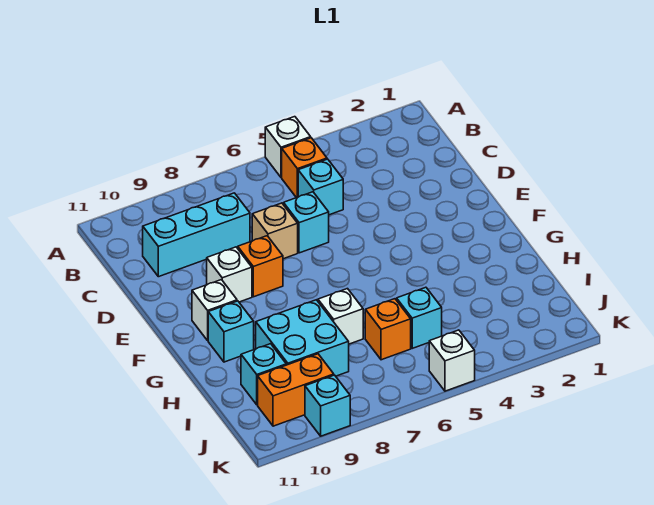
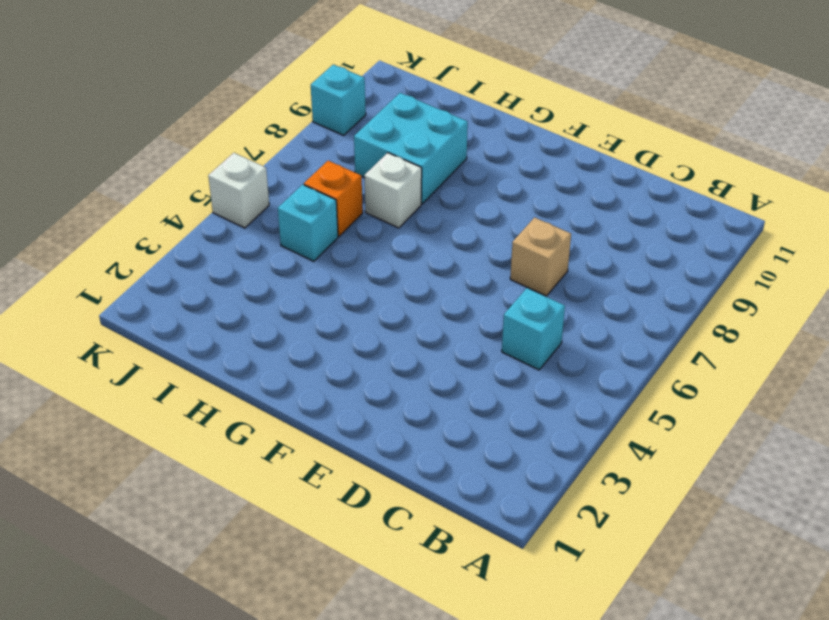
none -> white brick A5 level 1
none -> orange brick B5 level 1
none -> cyan brick C8:C10 level 1

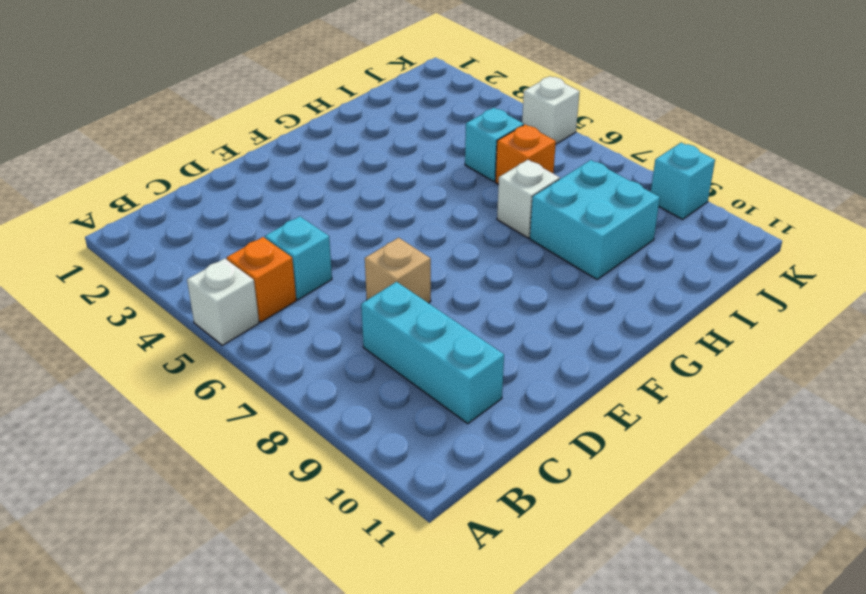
none -> cyan brick D6 level 1
none -> orange brick E8 level 1
none -> white brick E9 level 1

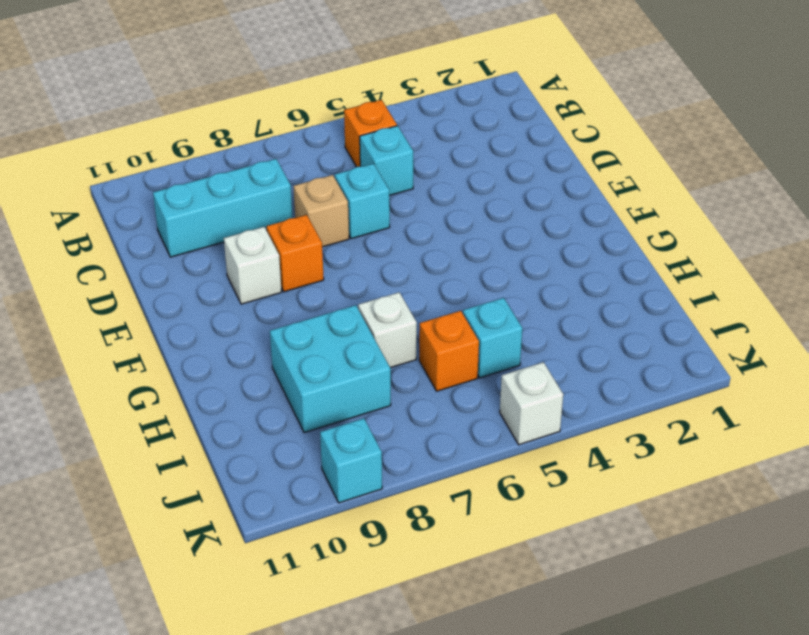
none -> white brick A5 level 1
none -> white brick F10 level 1
none -> cyan brick G10 level 1

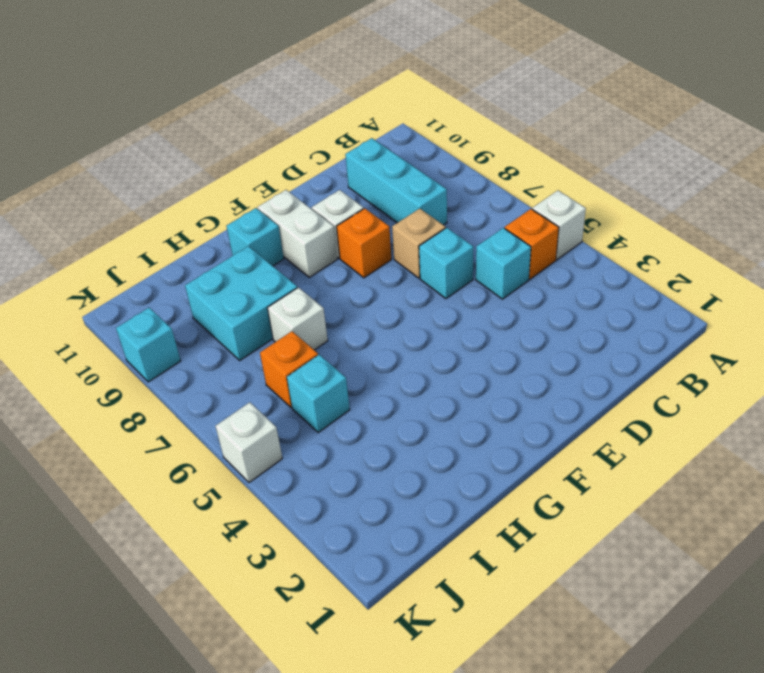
white brick F9:F10 level 1 -> white brick F10 level 1
none -> cyan brick I10 level 1
none -> orange brick J9:J10 level 1

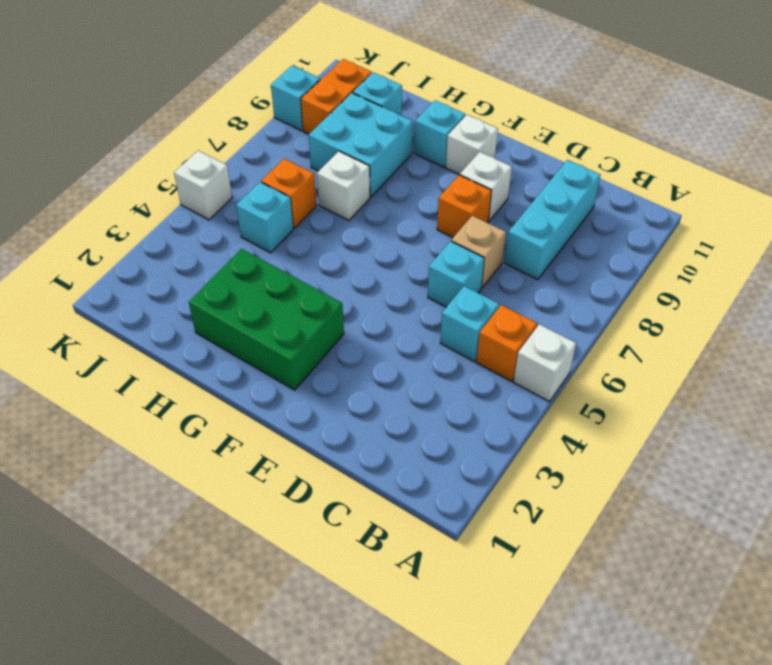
green brick F2:H3 level 1 -> none

